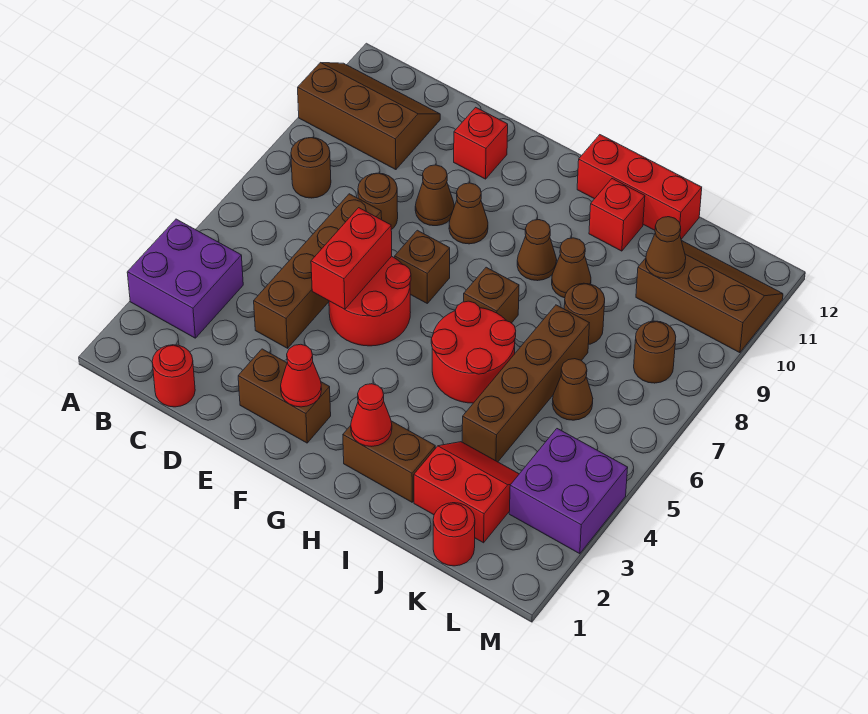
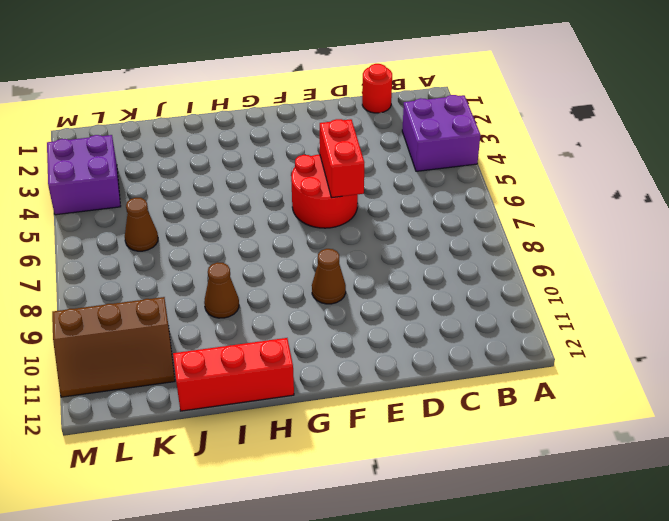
none -> brown slope A10:C11 level 1 top 10
none -> brown round brick B8 level 1
none -> brown brick D4:D7 level 1
none -> brown round brick D8 level 1

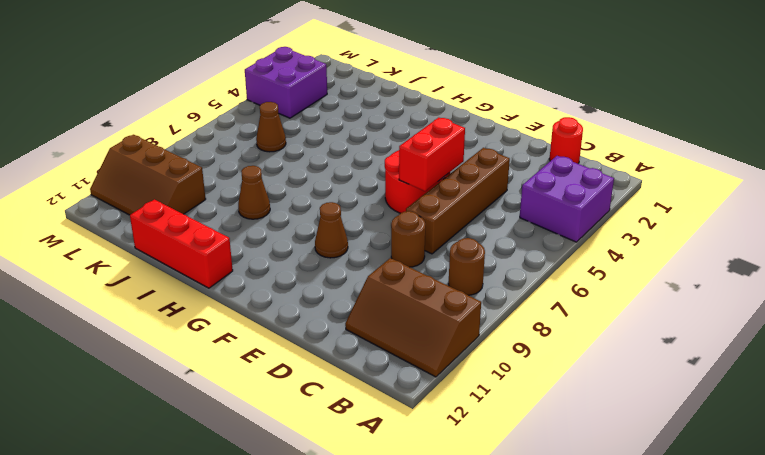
none -> brown brick E2:F2 level 1
none -> brown cone E9 level 1
none -> red brick E11 level 1
none -> brown brick F7 level 1

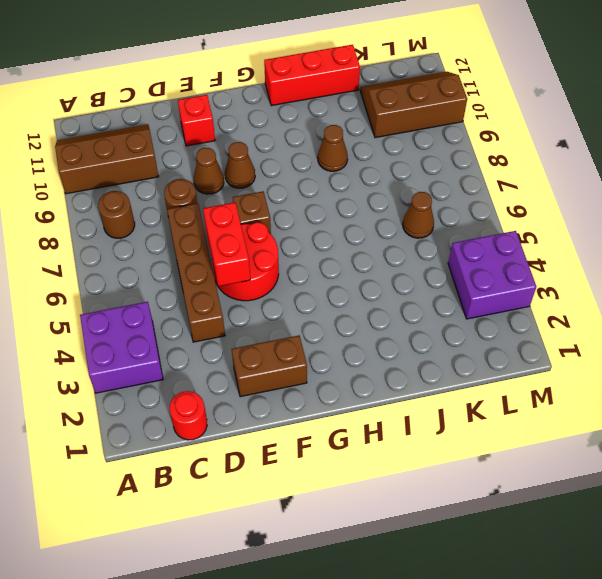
none -> brown brick H2:I2 level 1
none -> red round brick H5:I6 level 1
none -> brown brick H7 level 1
none -> brown cone H9 level 1

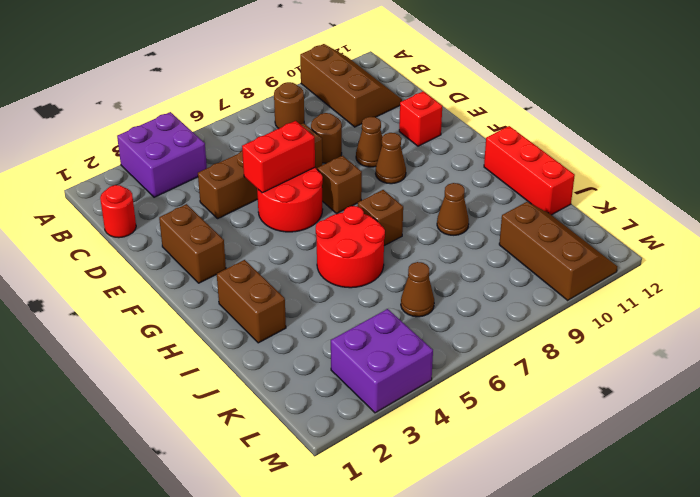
none -> brown cone H9 level 1
none -> red brick I11 level 1
none -> red slope J2:K3 level 1 top 2
none -> brown brick J4:J7 level 1

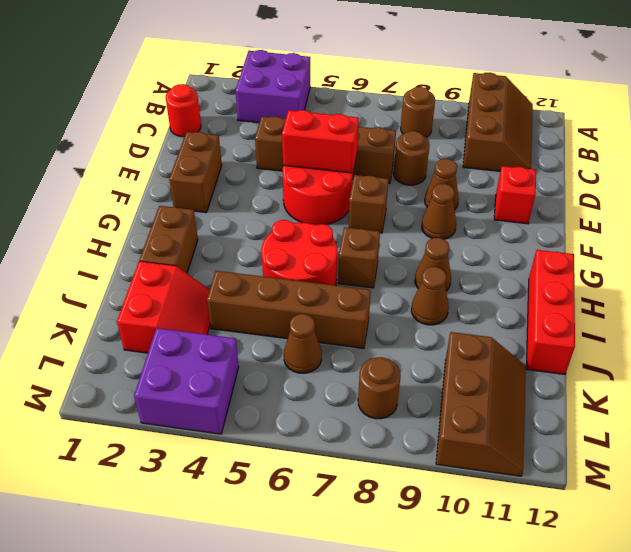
none -> red brick I11 level 1
none -> brown round brick J8 level 1
none -> red round brick K1 level 1
none -> red cone F2 level 2

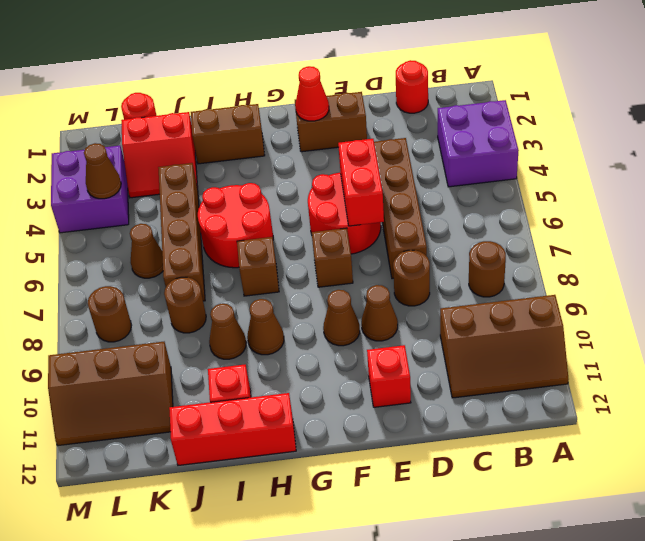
brown cone L4 level 2 -> brown cone K10 level 2
none -> red cone H2 level 2

